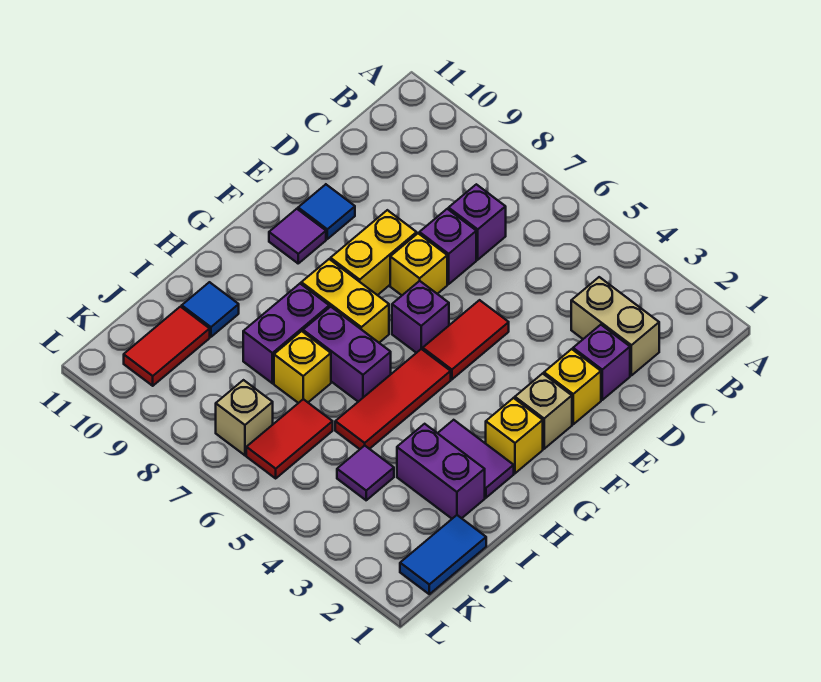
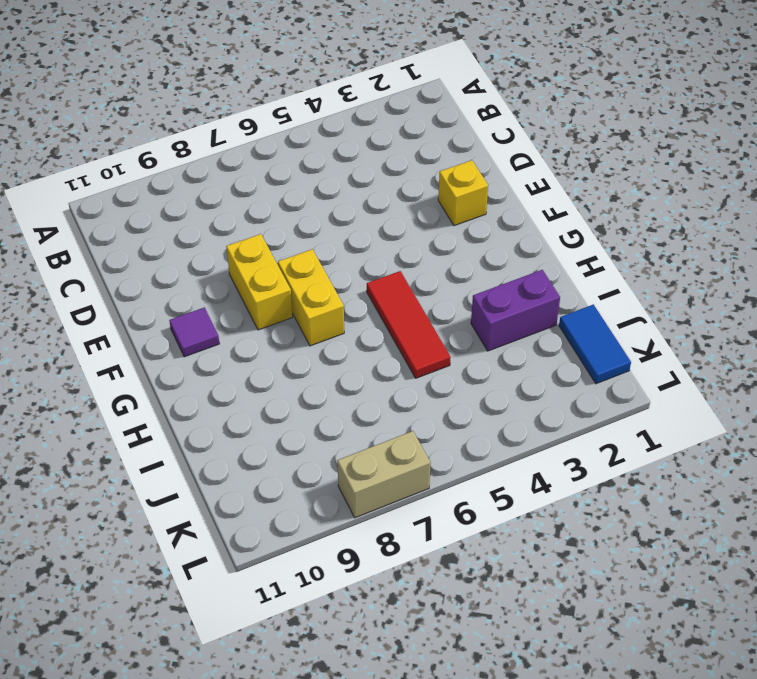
yellow brick F7:G7 level 1 -> yellow brick G7:G8 level 1
tan brick L7:L8 level 1 -> tan brick C2:C3 level 1
none -> purple brick C7 level 1
none -> purple brick D2 level 1
none -> purple brick D7 level 1

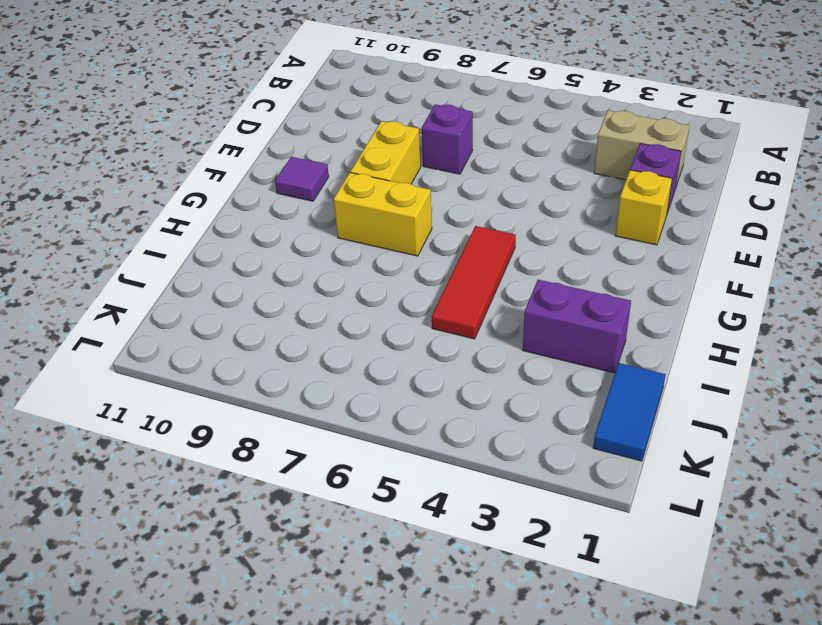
none -> purple brick C7 level 1
none -> red tile E5:F5 level 1
none -> yellow brick E7 level 1

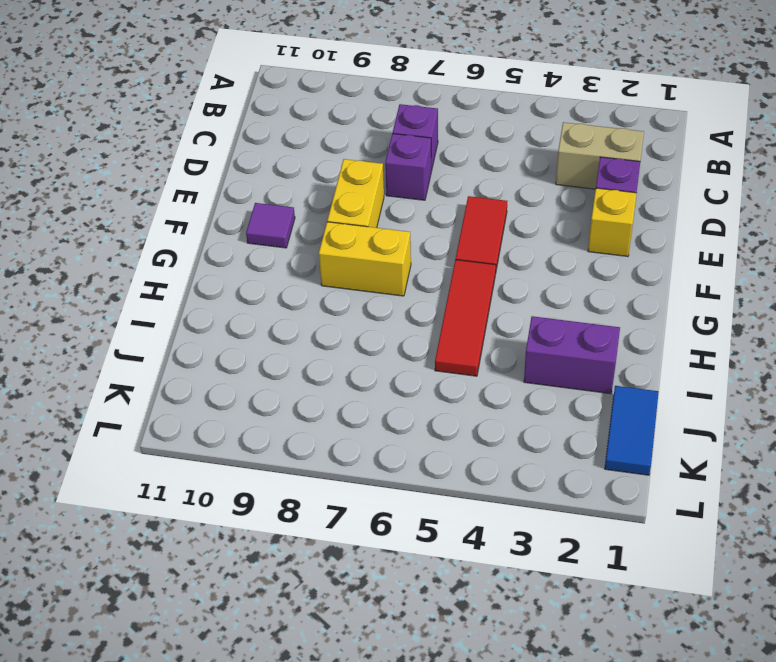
none -> yellow brick E7 level 1
none -> blue tile E10 level 1
none -> tan brick F2 level 1

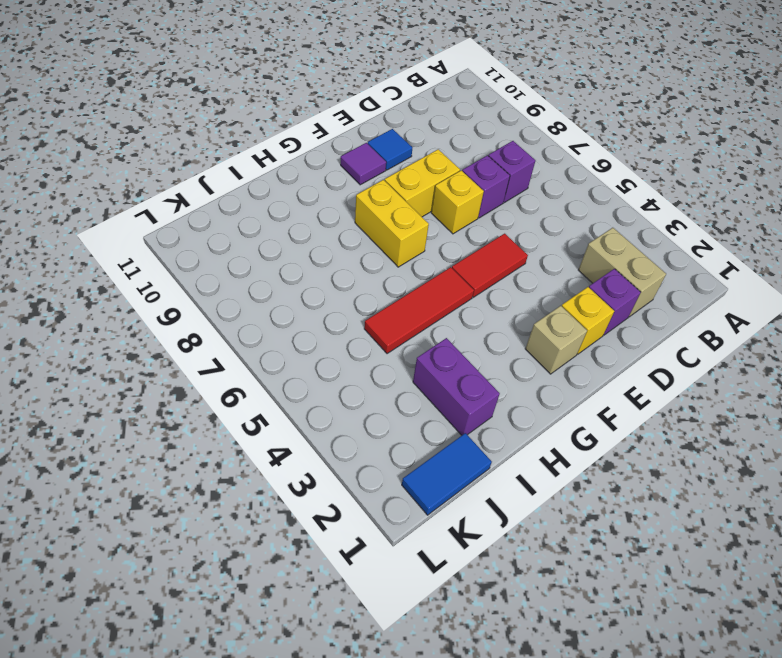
none -> purple brick F6 level 1
none -> yellow brick G2 level 1
none -> purple tile H2:H3 level 1

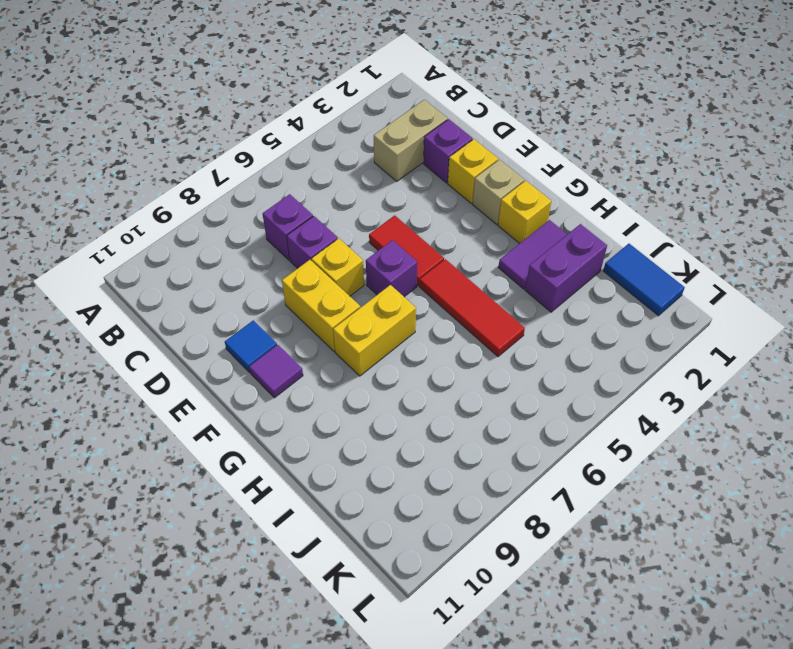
none -> purple brick H6:H7 level 1
none -> purple brick H8:I8 level 1
none -> yellow brick I7 level 1

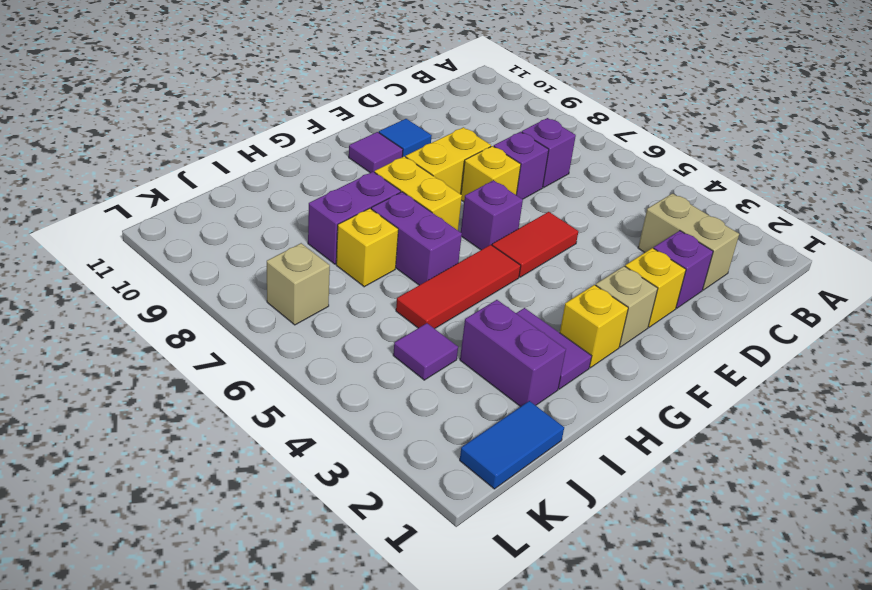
none -> blue tile I10 level 1
none -> red tile J6:K6 level 1
none -> red tile J10:K10 level 1

